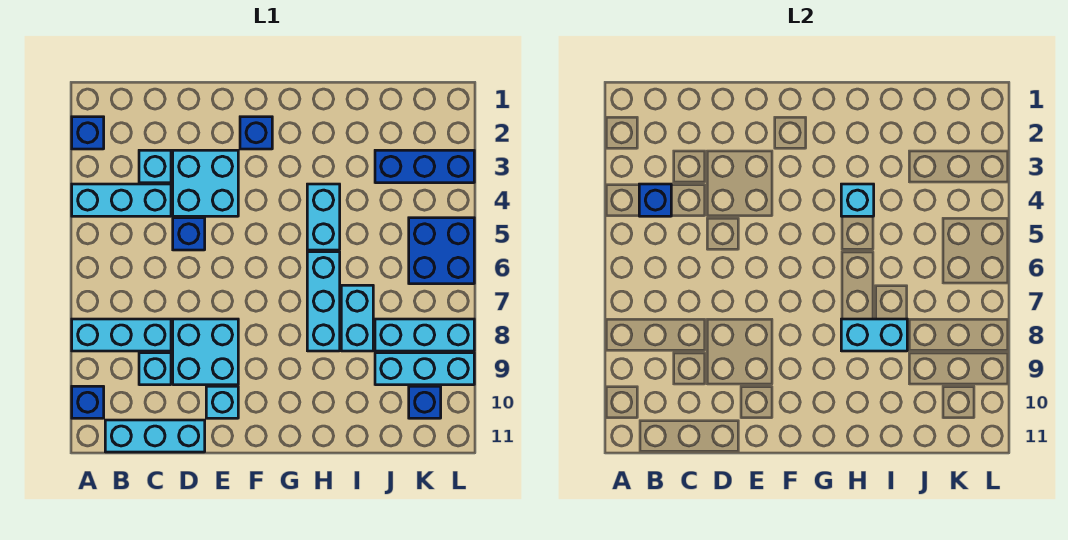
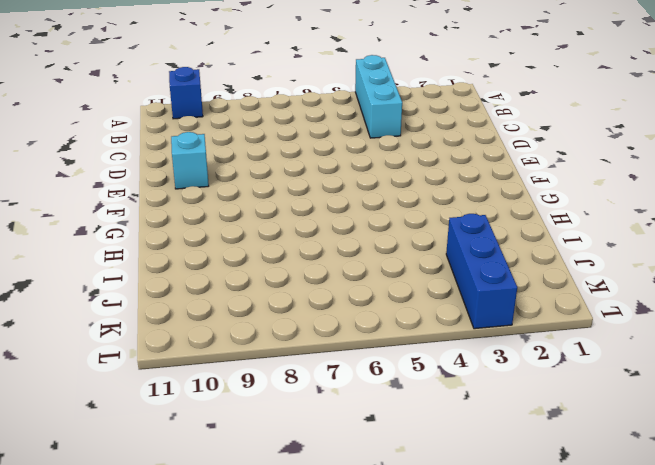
none -> blue brick A2 level 1
none -> cyan brick A8:C8 level 1
none -> cyan brick B11:D11 level 1

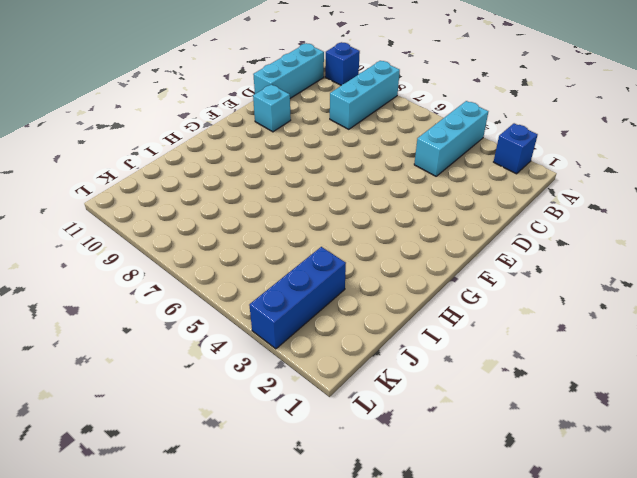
none -> cyan brick C3 level 1
none -> cyan brick C9 level 1
none -> cyan brick D3:E4 level 1

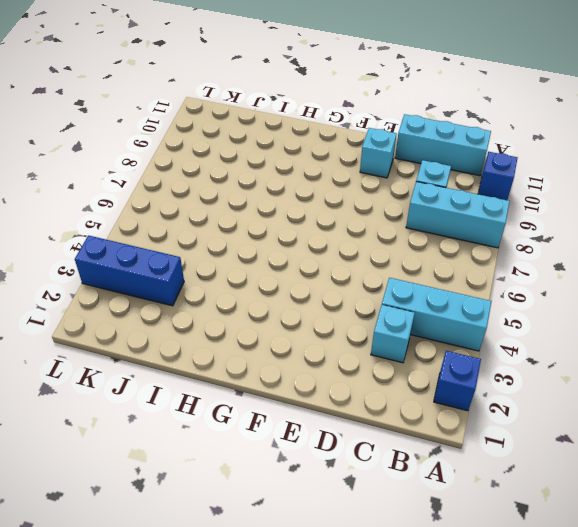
none -> cyan brick D3:E4 level 1
none -> blue brick D5 level 1
none -> cyan brick D8:E9 level 1

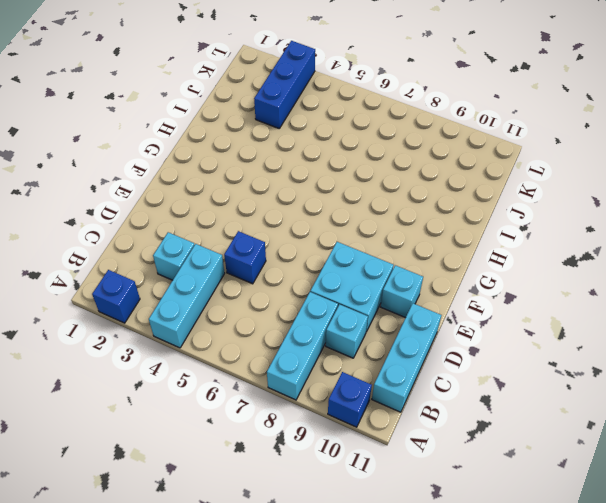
none -> cyan brick D3:E4 level 1
none -> blue brick F2 level 1
none -> cyan brick H4:H5 level 1

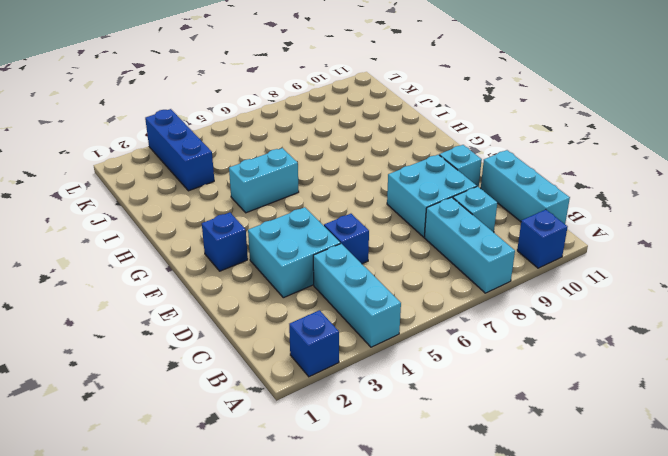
none -> cyan brick C3 level 1
none -> cyan brick H6:H8 level 1
none -> cyan brick I7:I8 level 1

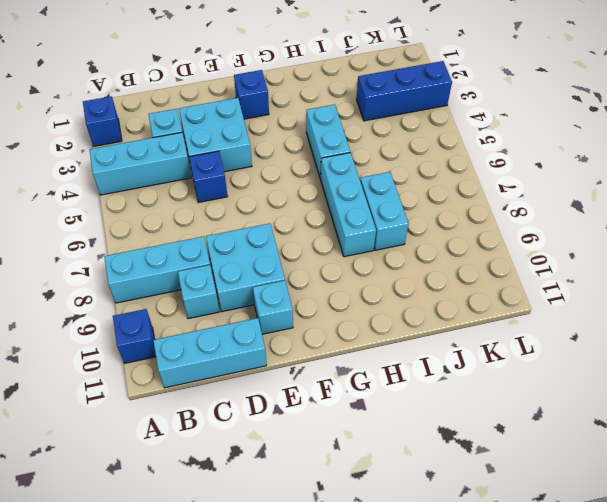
none -> cyan brick J8:L8 level 1
none -> cyan brick J9:L9 level 1
none -> blue brick K5:L6 level 1

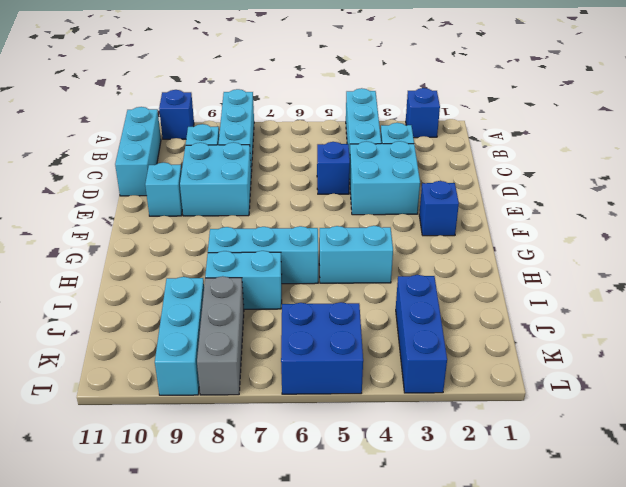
grey brick J8:L8 level 1 -> cyan brick J8:L8 level 1
none -> blue brick K10 level 1
none -> blue brick B4 level 2
none -> cyan brick H4 level 2

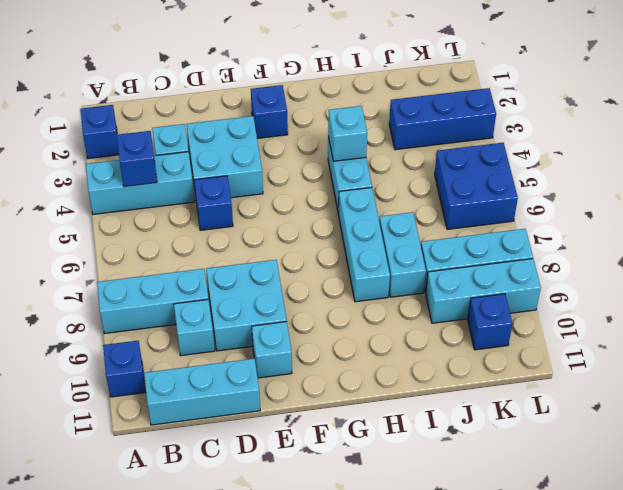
none -> cyan brick H8:I8 level 2

